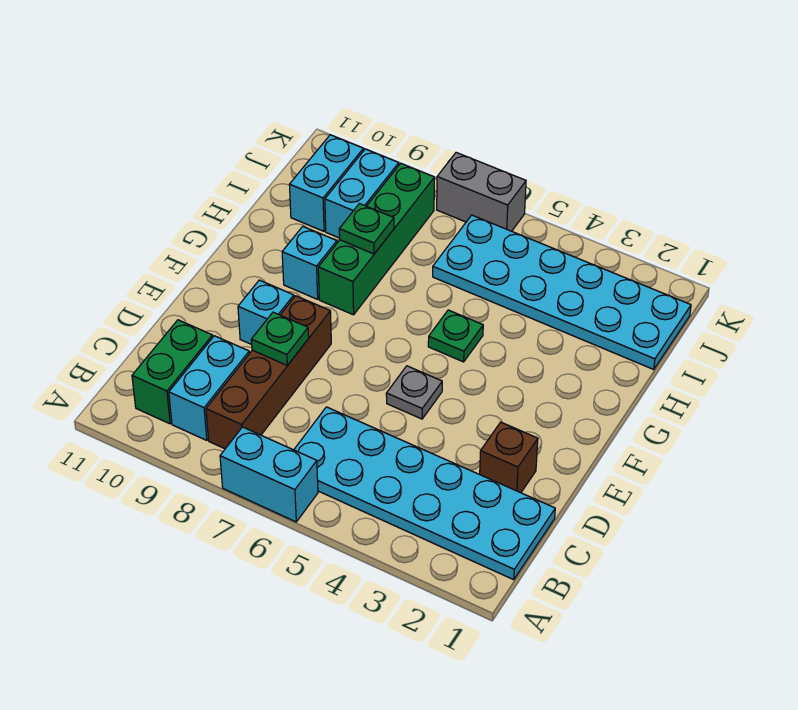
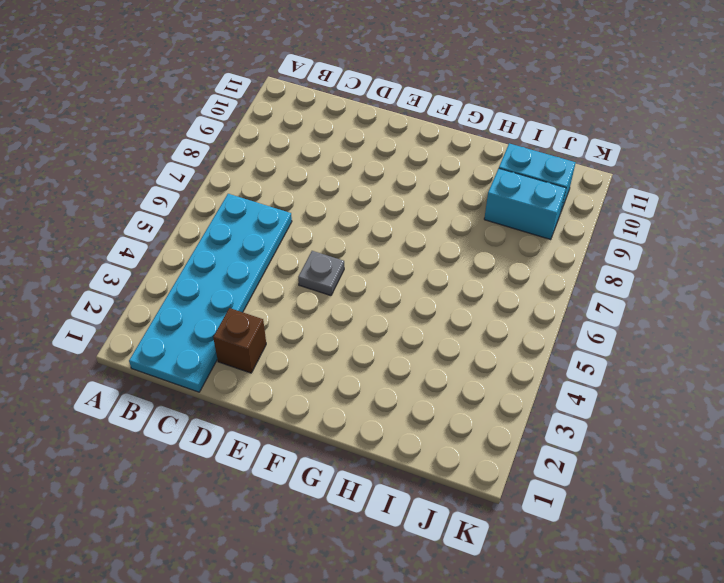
none -> cyan brick A6:A7 level 1
none -> brown brick B8:E8 level 1
none -> cyan brick B9:C9 level 1

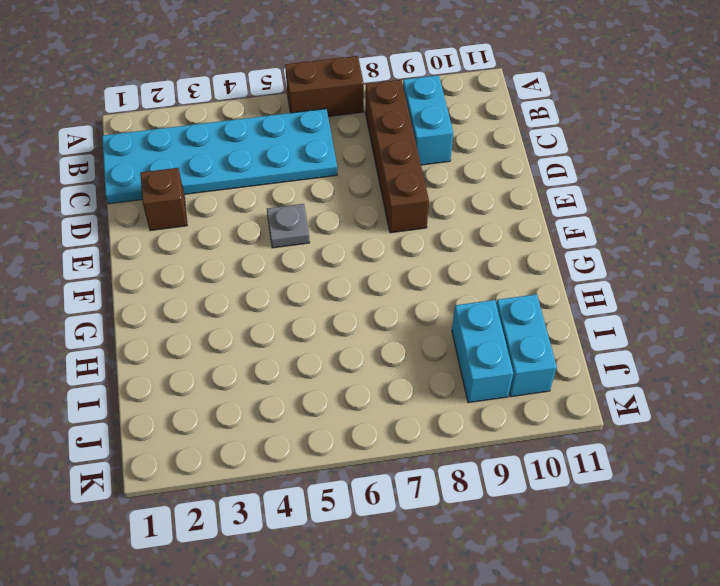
brown brick A6:A7 level 1 -> cyan brick A6:A7 level 1
none -> green brick B10:C10 level 1
none -> cyan brick E9 level 1
none -> green plate G5 level 1

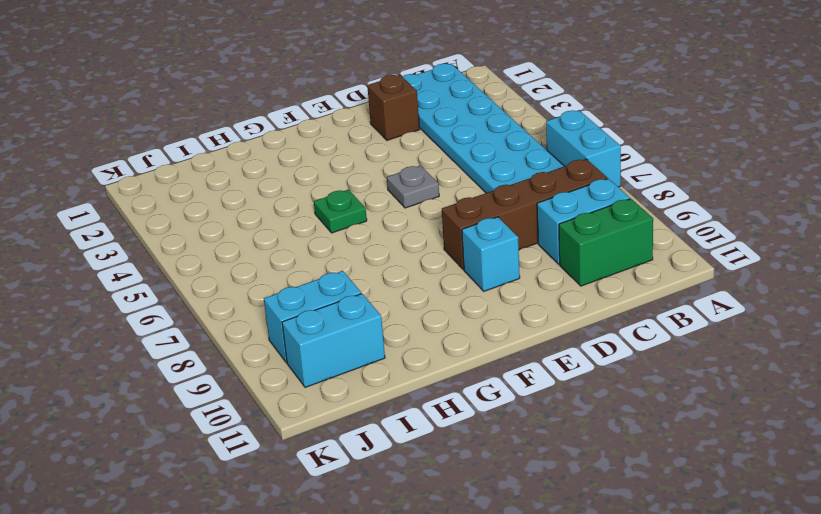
none -> green brick G8:J8 level 1
none -> cyan brick G9 level 1
none -> cyan plate I1:J6 level 1

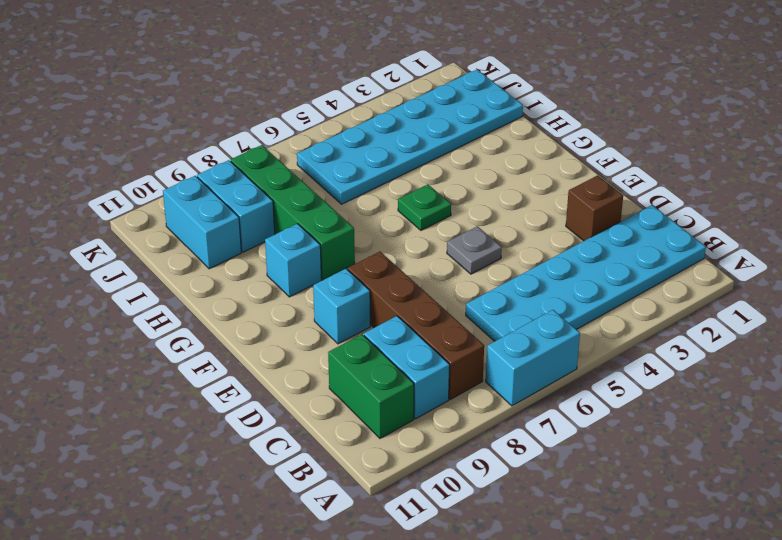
none -> grey brick K6:K7 level 1
none -> green plate D8 level 2
none -> green plate H8 level 2

